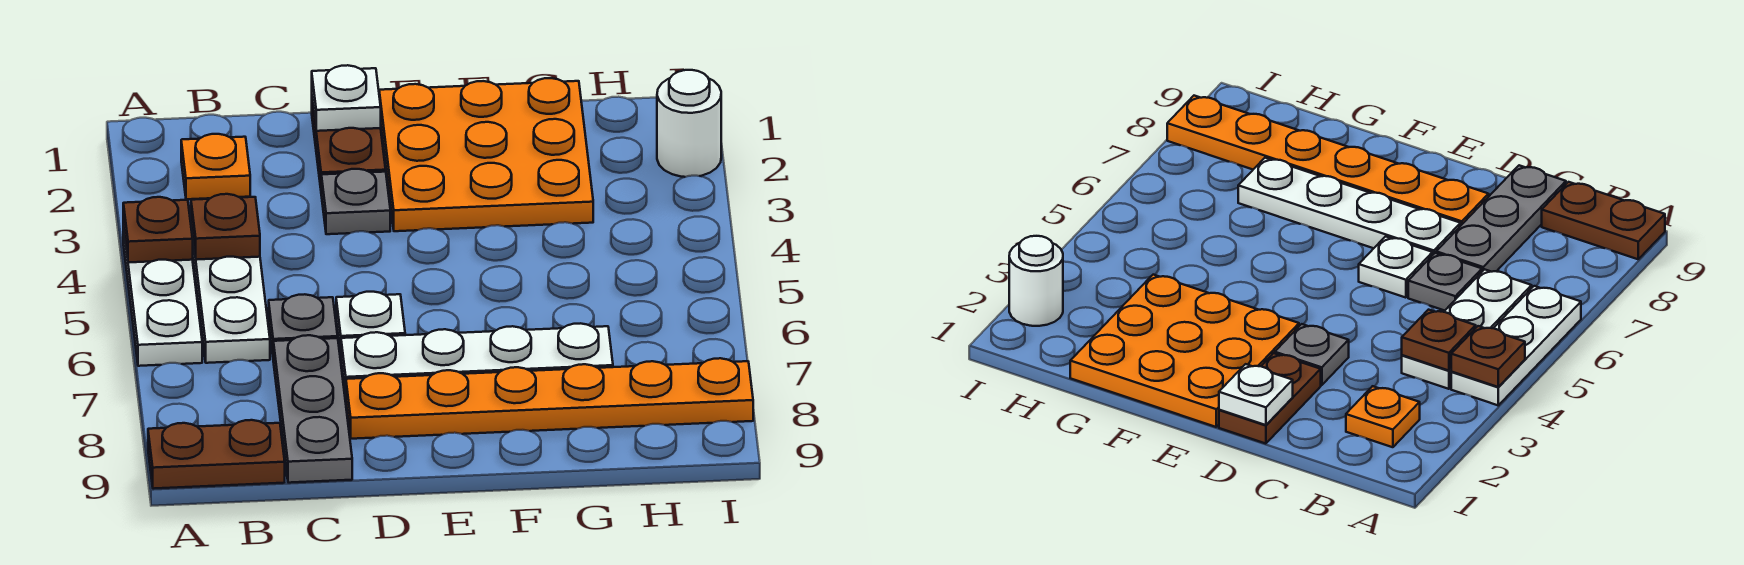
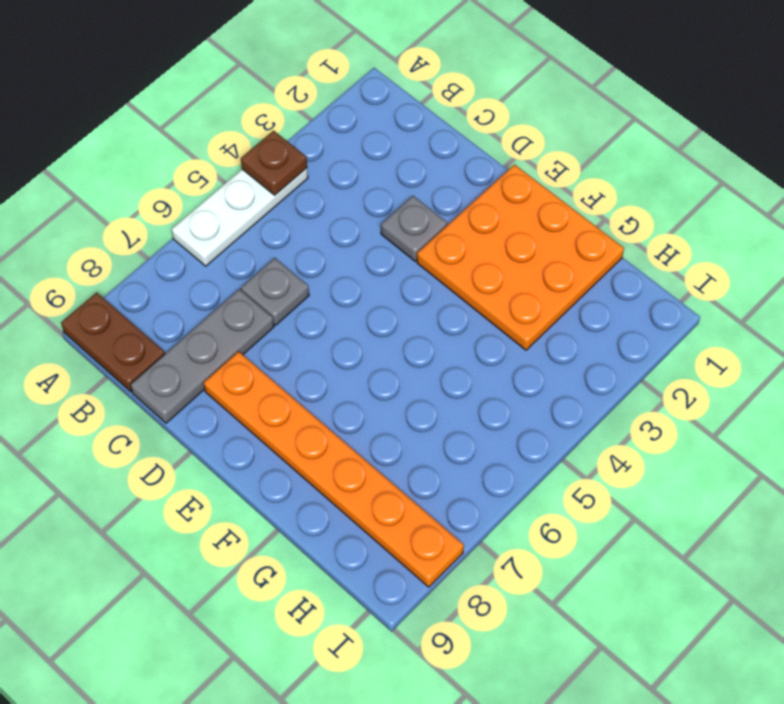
none -> orange plate B2 level 1
none -> white plate B4:B6 level 1
none -> brown plate D1:D2 level 1

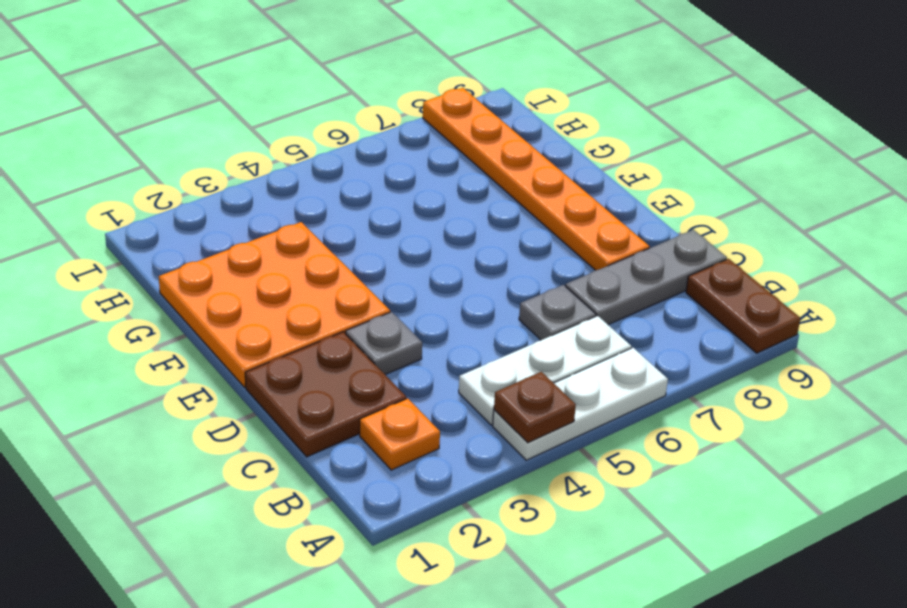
brown plate C1:D2 level 1 -> brown plate D1:D2 level 1
none -> white plate D6 level 1
none -> white plate D7:G7 level 1
none -> white round brick I2 level 1

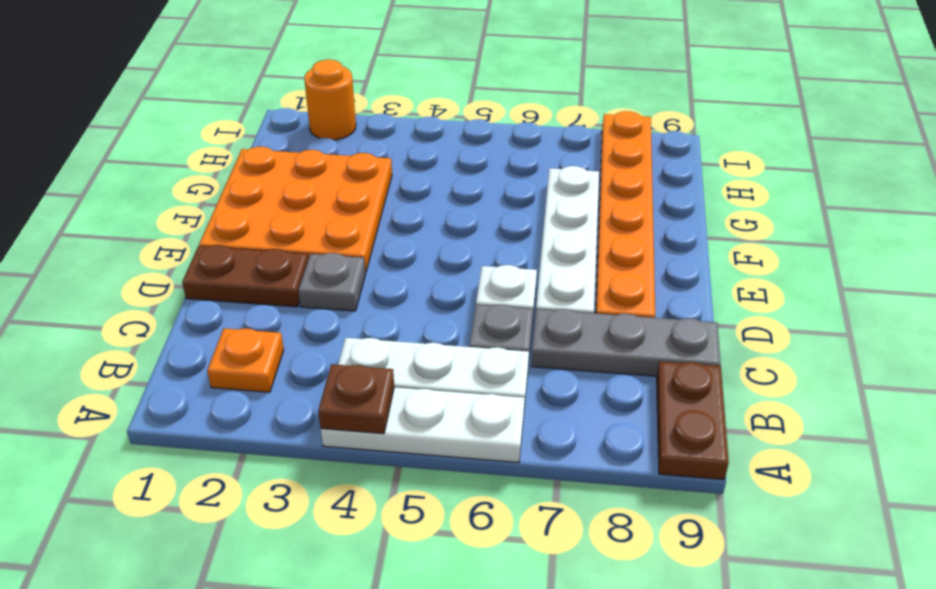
orange round brick I2 level 1 -> white round brick I2 level 1
none -> brown plate B4 level 2
none -> white plate D1 level 2

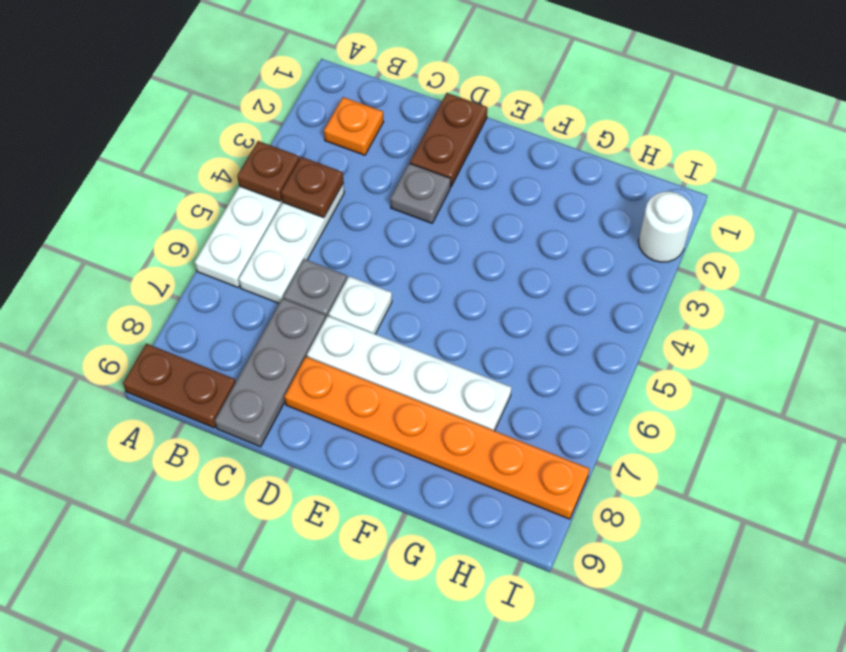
none -> orange plate E1:G3 level 1
none -> white plate D1 level 2

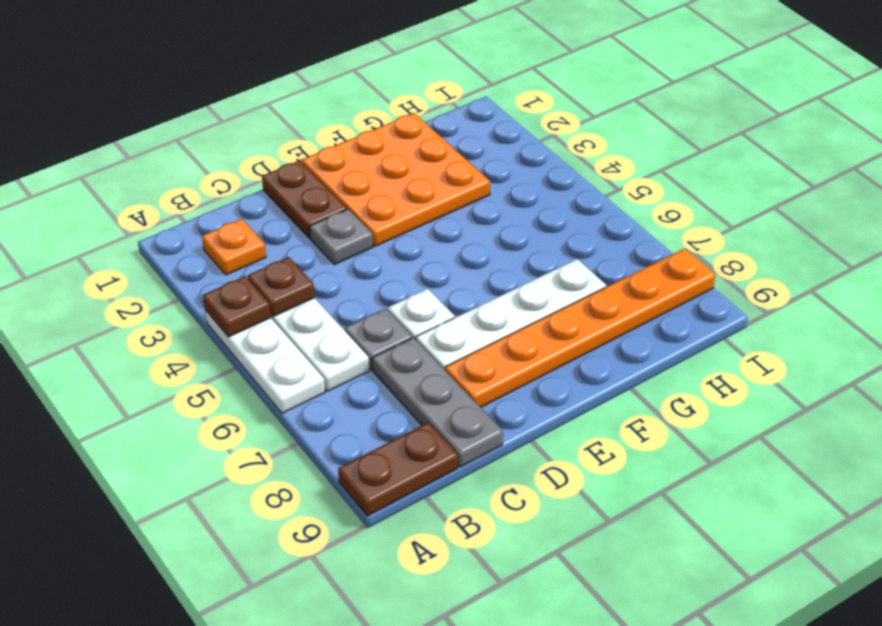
none -> white round brick I2 level 1
none -> white plate D1 level 2

